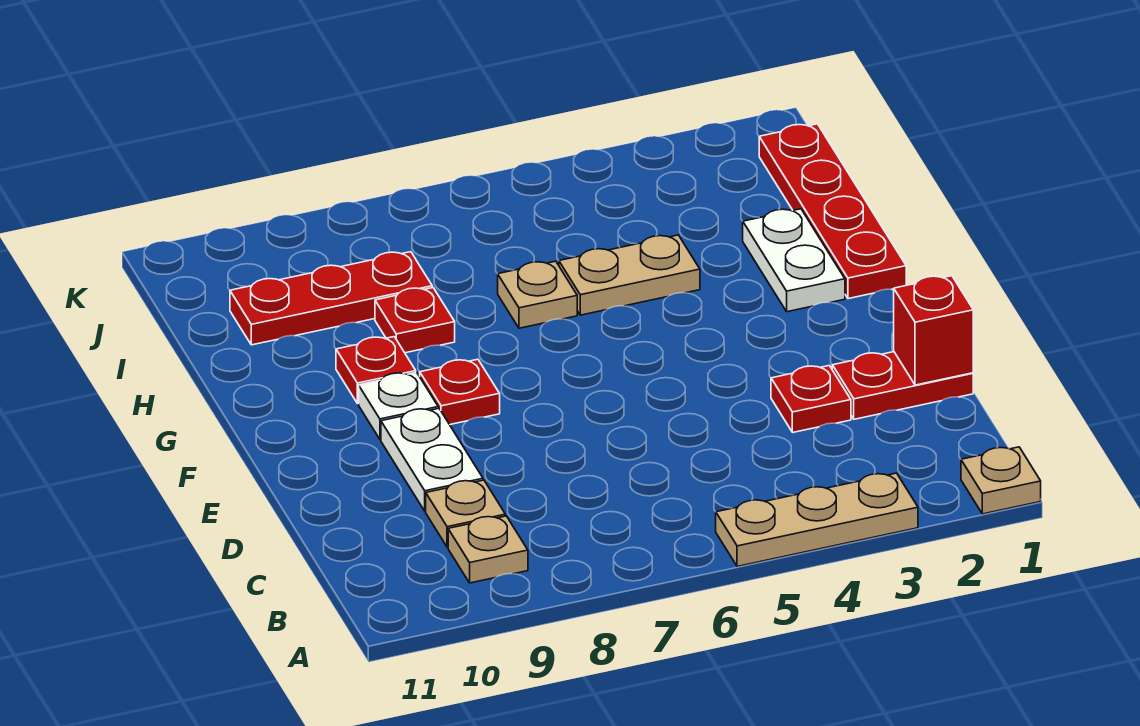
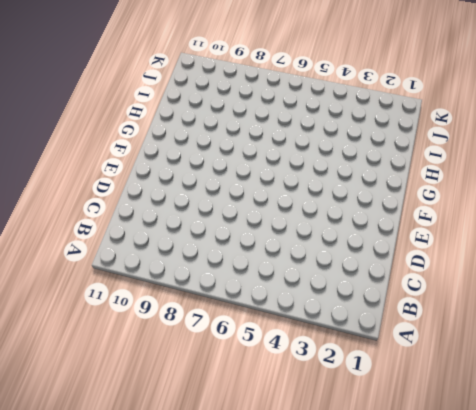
none -> tan plate A1 level 1
none -> tan plate A3:A5 level 1
none -> tan plate B9 level 1

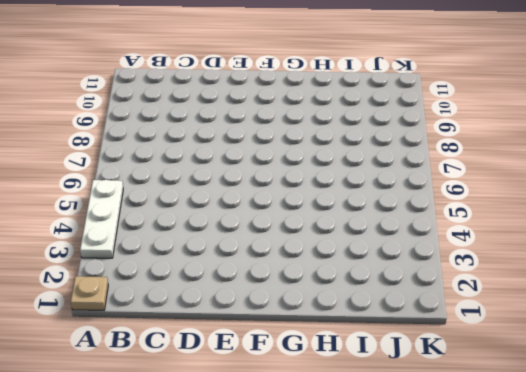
white plate A3:A5 level 1 -> tan plate A3:A5 level 1
none -> tan plate B9 level 1
none -> tan plate C9 level 1
none -> red plate D1:D2 level 1

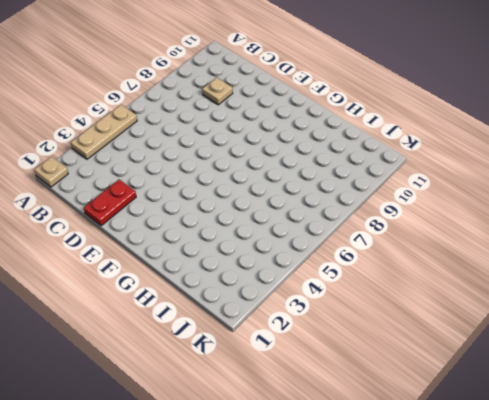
none -> tan plate B9 level 1
none -> red plate D3 level 1
none -> white plate D9:E9 level 1

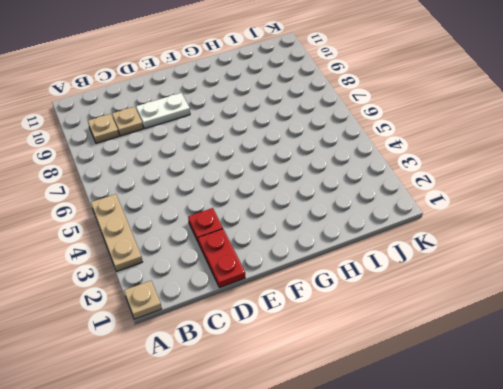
none -> red plate F8 level 1
none -> white plate F9 level 1
none -> red plate G1:J1 level 1

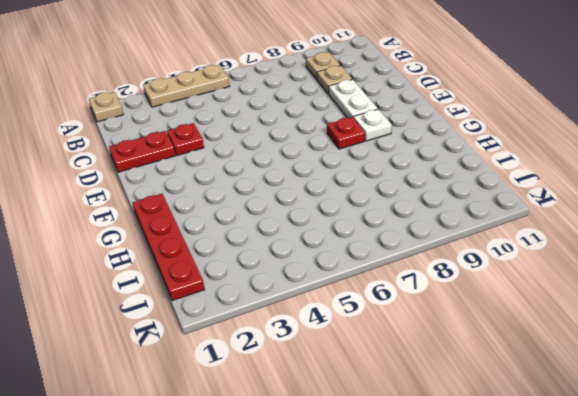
none -> white plate G2:H2 level 1
none -> red plate G9 level 1
none -> tan plate H4:H5 level 1

